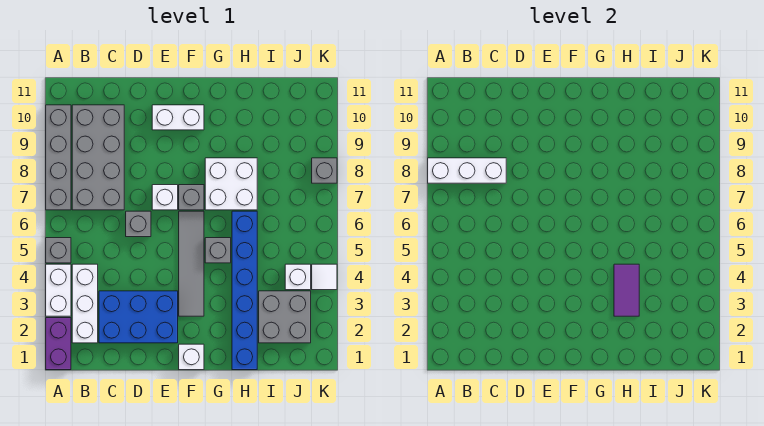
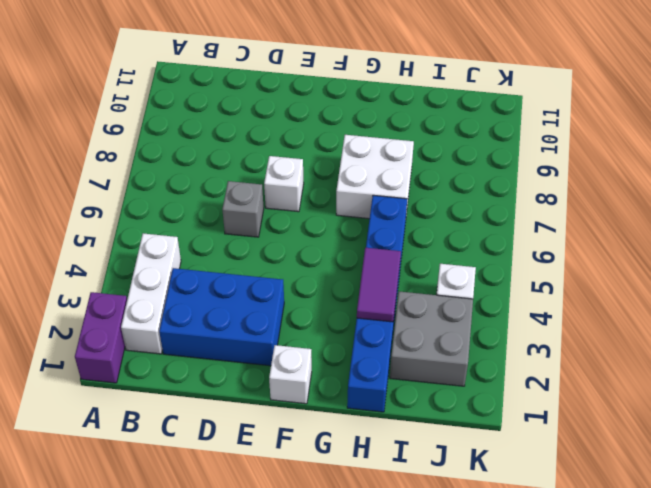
none -> white brick A3:A4 level 1
none -> grey brick A5 level 1
none -> grey brick A7:A10 level 1

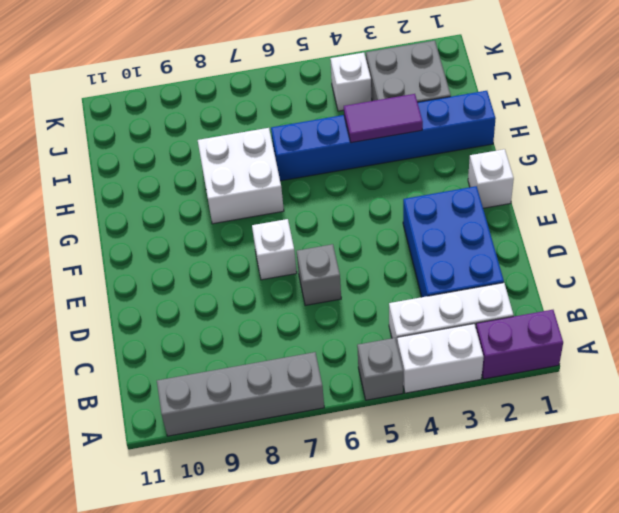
none -> grey brick B7:C10 level 1
none -> white brick E10:F10 level 1
none -> grey tile F3:F6 level 1

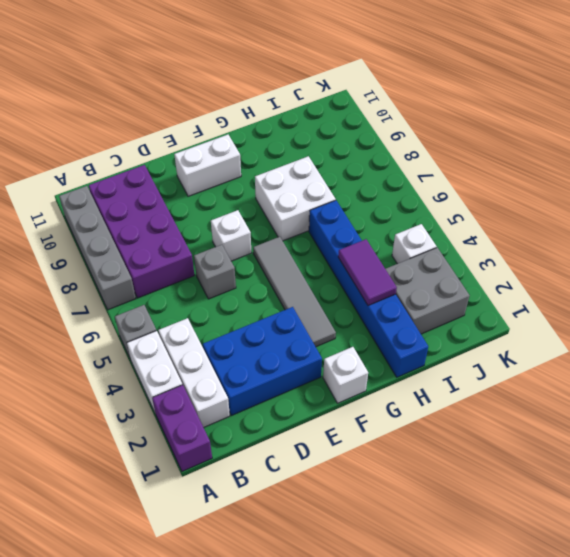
purple brick B7:C10 level 1 -> grey brick B7:C10 level 1
none -> grey brick F7 level 1
none -> grey brick G5 level 1
none -> white tile K4 level 1

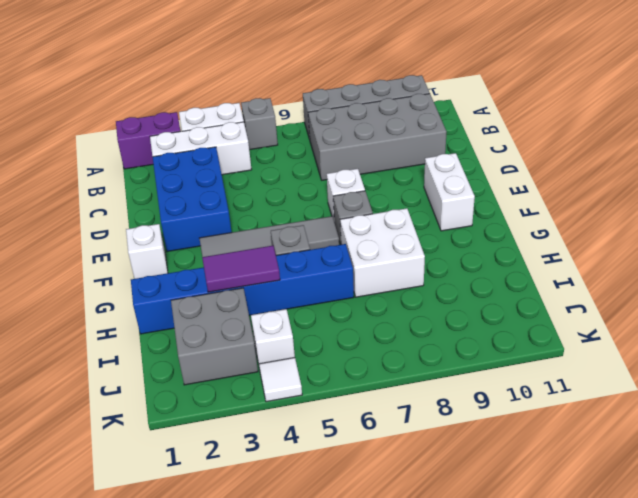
none -> grey brick D6 level 1
none -> grey brick K8 level 1
none -> white brick A8:C8 level 2

